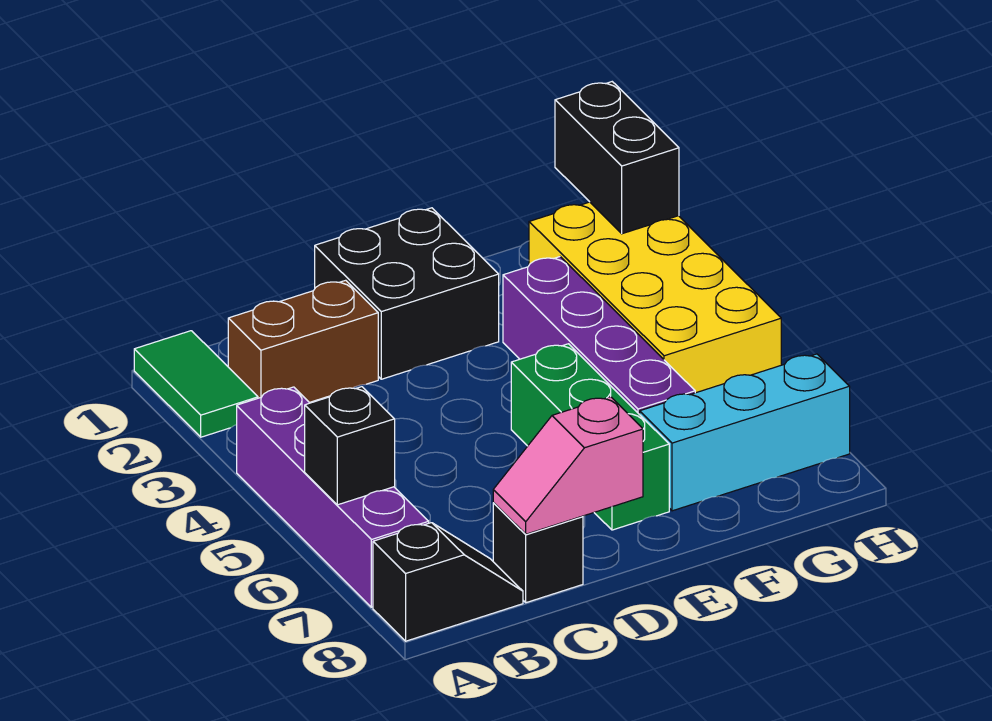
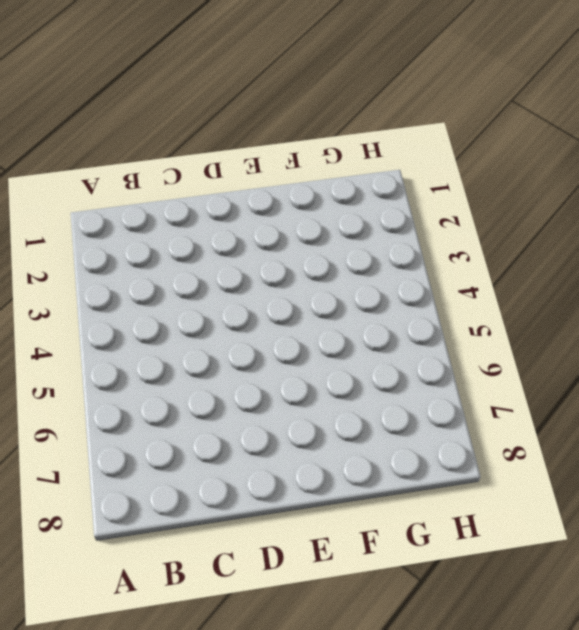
none -> green tile A1:A2 level 1
none -> purple brick A4:A7 level 1
none -> black slope A8:B8 level 1 top A

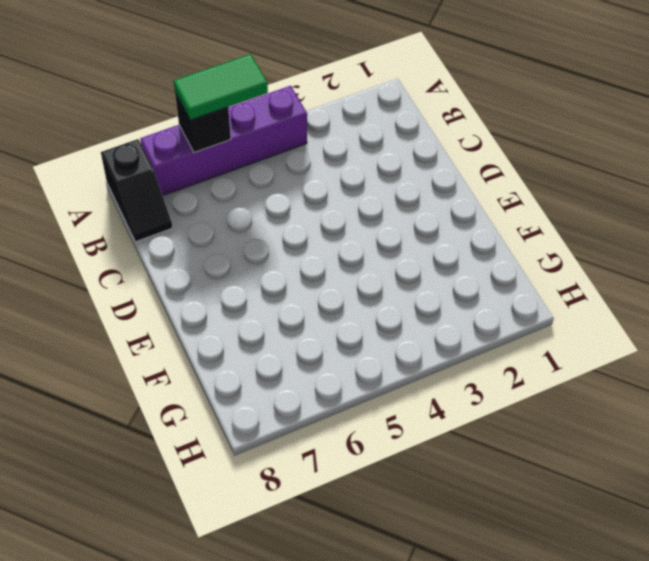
green tile A5:A6 level 3 -> green tile A1:A2 level 1
none -> brown brick B2:C2 level 1
none -> black brick C8 level 1
none -> black brick D1:E2 level 1

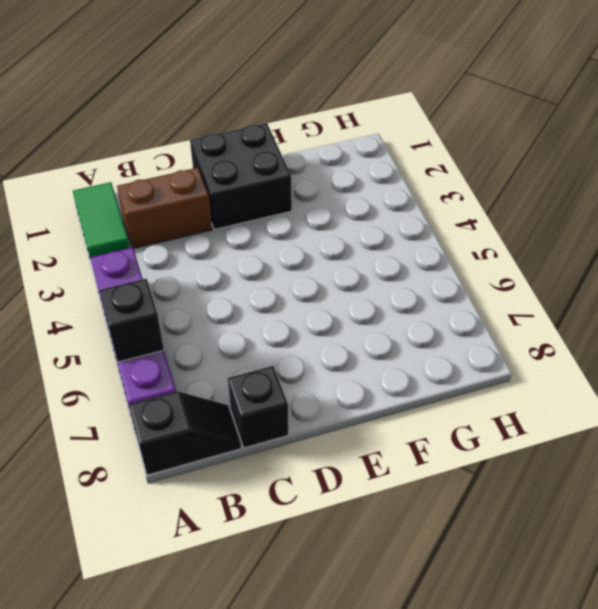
none -> green brick E5:E7 level 1
none -> purple brick F3:F6 level 1
none -> cyan brick F7:H7 level 1

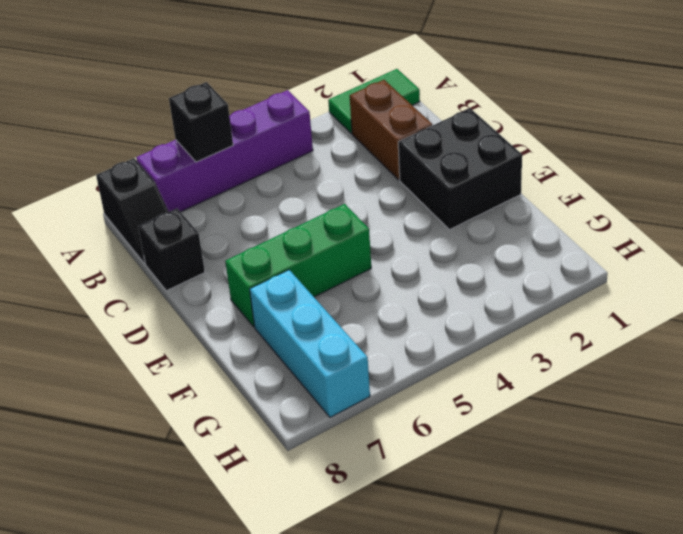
none -> purple brick F3:F6 level 1
none -> yellow brick G2:H5 level 1
none -> pink slope C8:D8 level 2 top D

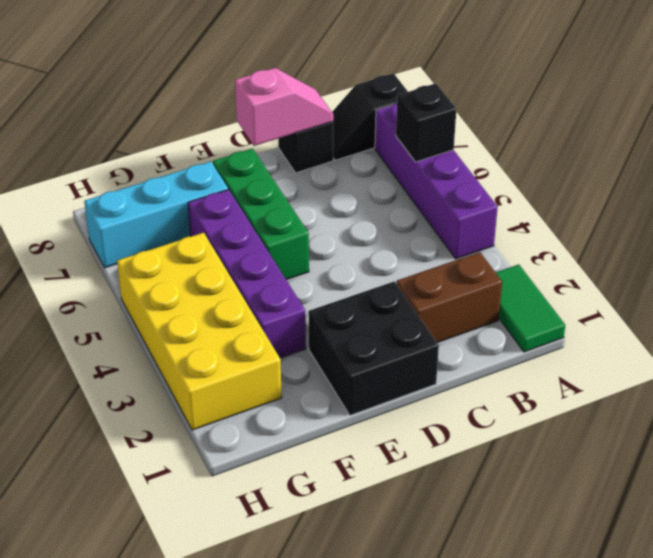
none -> black brick H1:H2 level 2

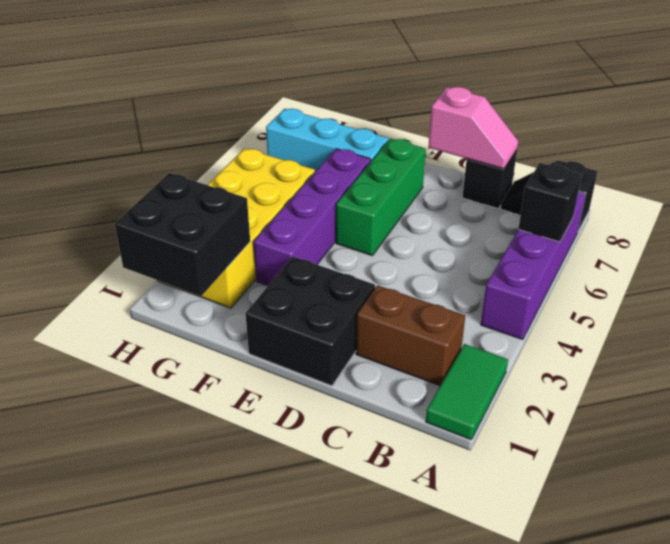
black brick G1:H2 level 2 -> black brick H1:H2 level 2

